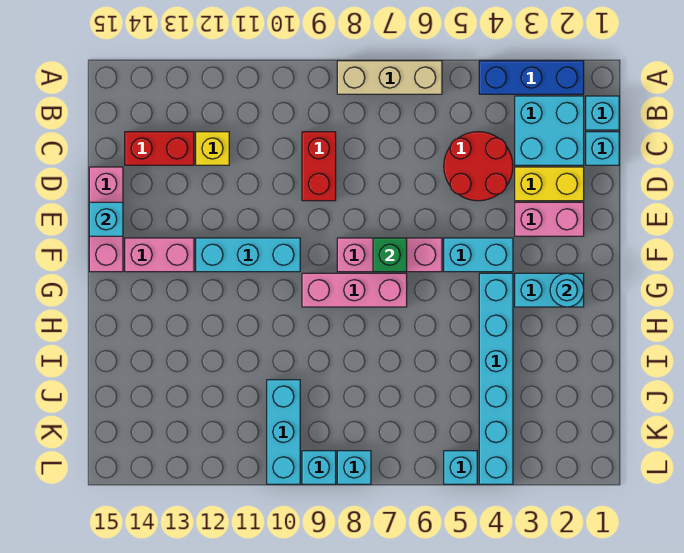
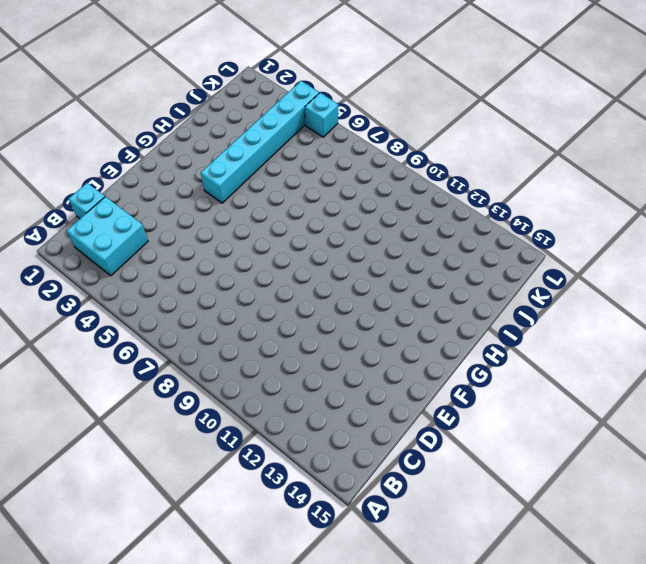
none -> blue brick A2:A4 level 1
none -> tan brick A6:A8 level 1
none -> cyan brick B1 level 1

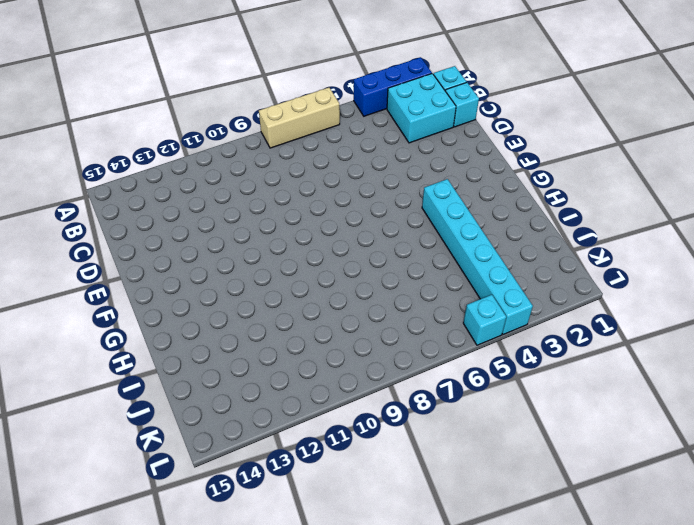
none -> red round brick C4:D5 level 1
none -> red brick C9:D9 level 1
none -> yellow brick C12 level 1

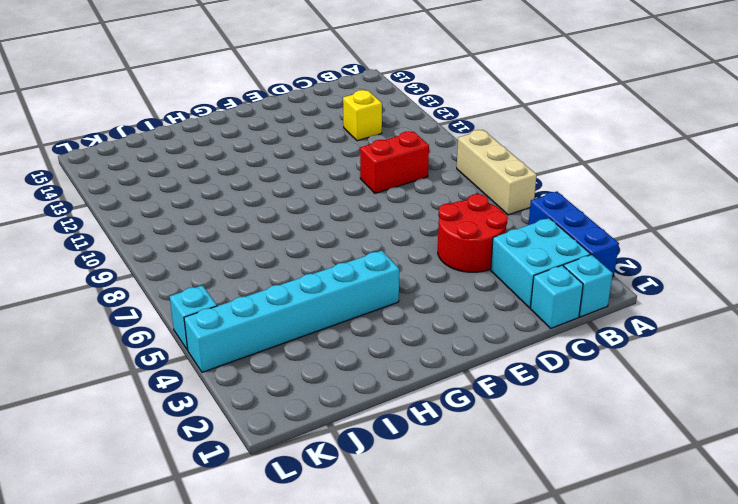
none -> red brick C13:C14 level 1
none -> yellow brick D2:D3 level 1
none -> pink brick D15:F15 level 1

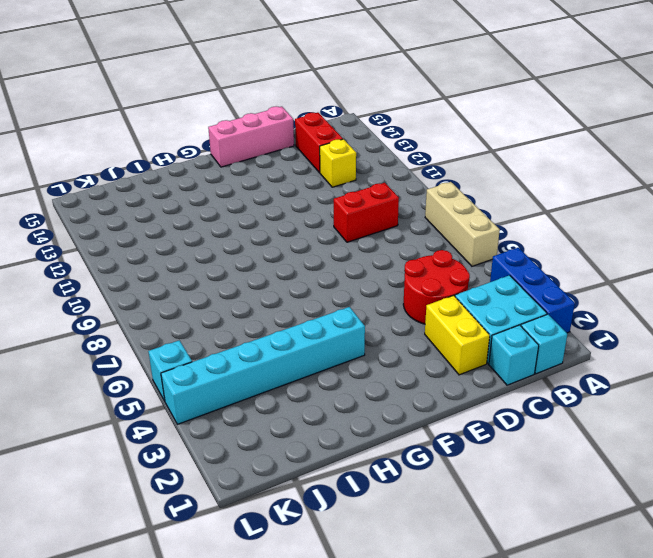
none -> pink brick E2:E3 level 1
none -> cyan brick F4:F5 level 1
none -> pink brick F6:F8 level 1

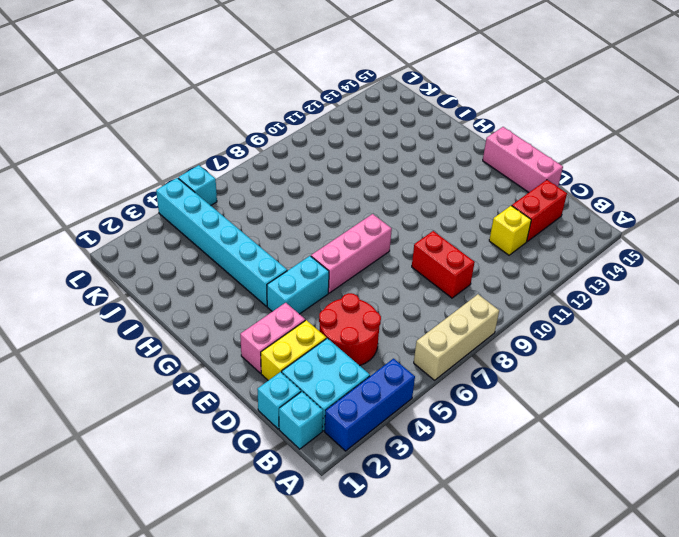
none -> cyan brick F10:F12 level 1
none -> pink brick F13:F14 level 1
none -> cyan brick G2:G3 level 1

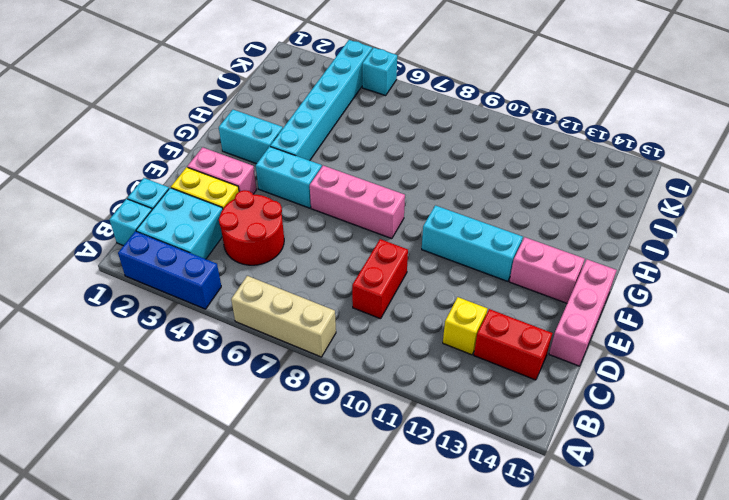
none -> pink brick G7:G9 level 1
none -> cyan brick J10:L10 level 1
none -> cyan brick L8 level 1

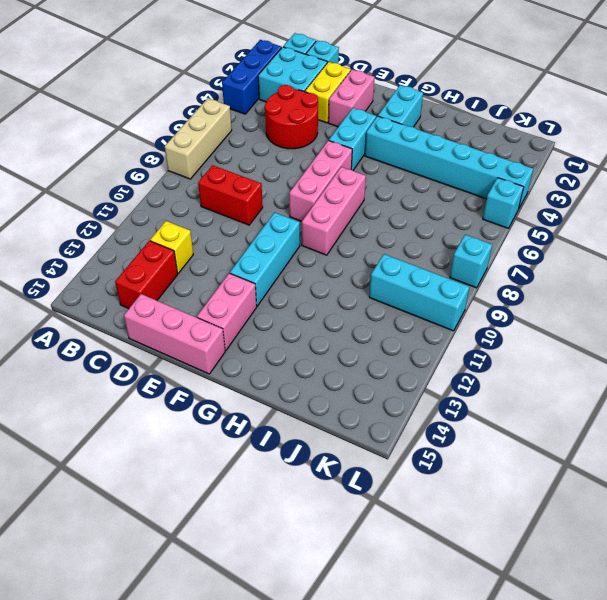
none -> cyan brick L9 level 1
none -> cyan brick E15 level 2
none -> green brick F7 level 2

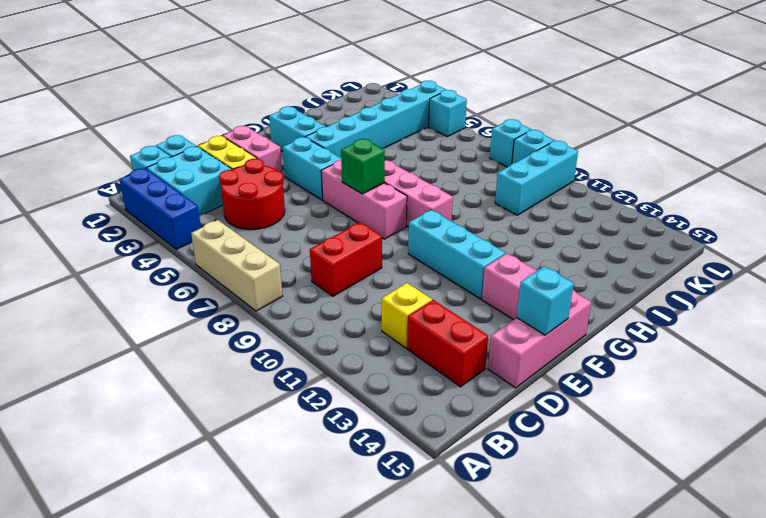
none -> cyan round brick G2 level 2

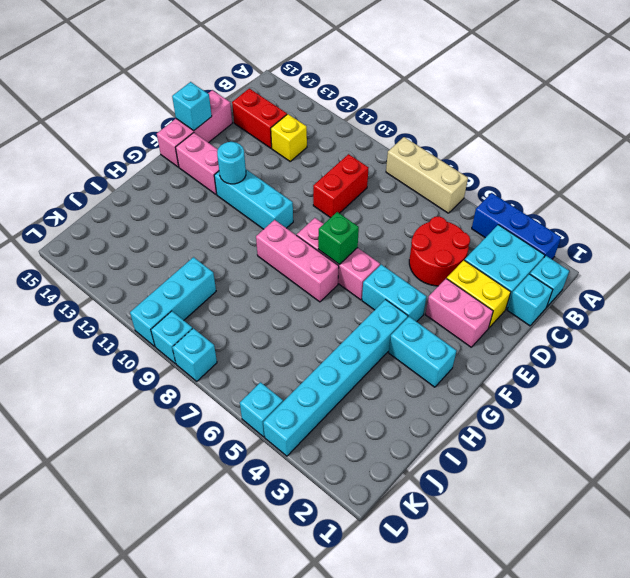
cyan round brick F12 level 2 -> cyan round brick G2 level 2

